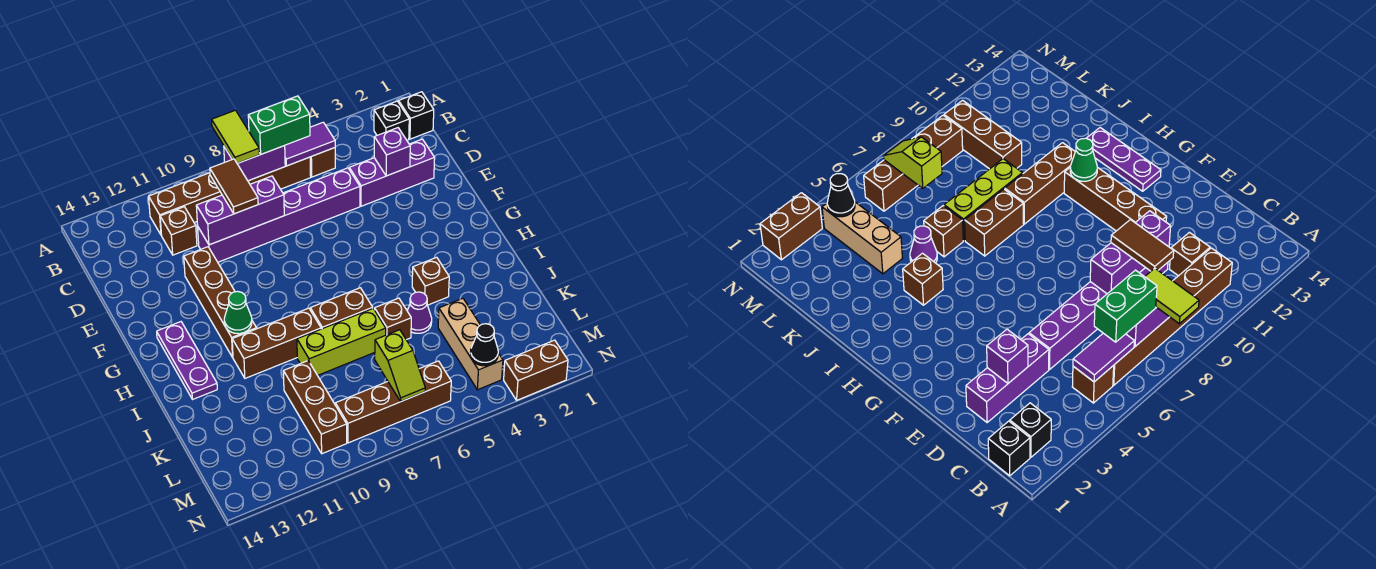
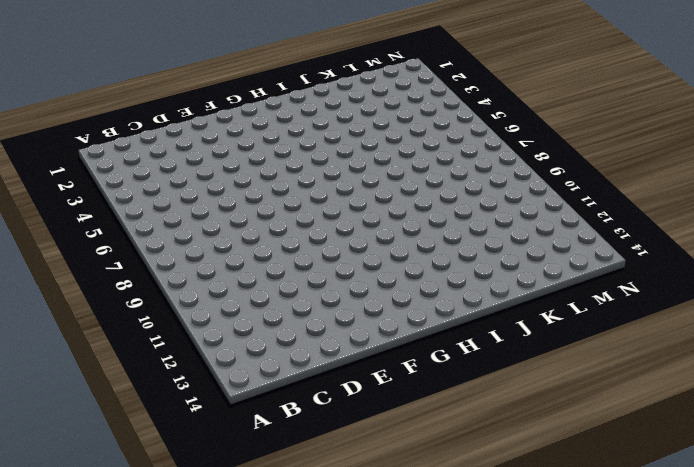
none -> black brick B1 level 1
none -> black brick B2 level 1
none -> brown brick B5 level 1

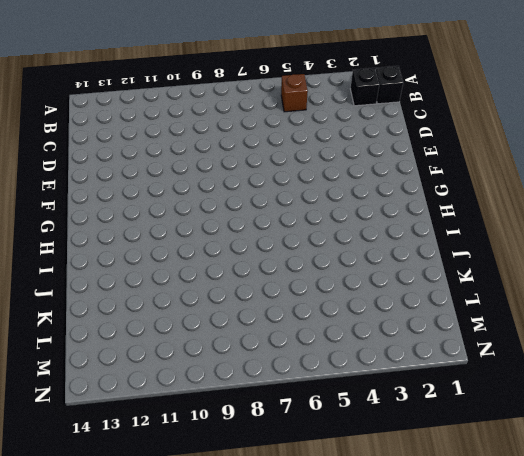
none -> brown brick B6:B11 level 1
none -> brown brick C11 level 1
none -> purple brick D2:D4 level 1

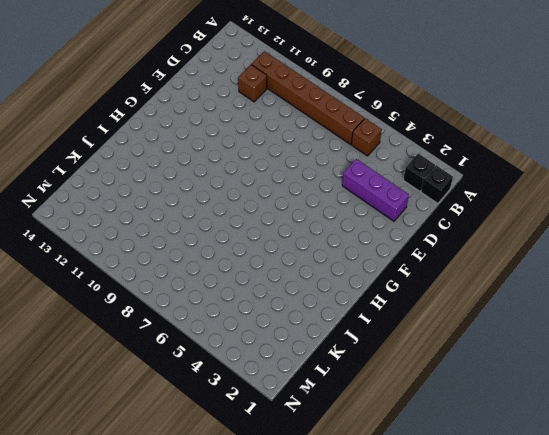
none -> purple brick D5:D10 level 1
none -> brown brick E11:H11 level 1
none -> purple plate G13:I13 level 1

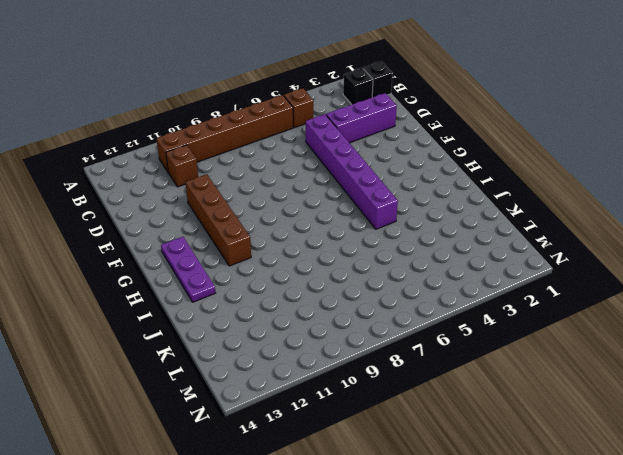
purple brick D5:I5 level 1 -> purple brick D5:D10 level 1
none -> brown brick I4 level 1
none -> brown brick I7:I8 level 1
none -> brown brick I9:I11 level 1

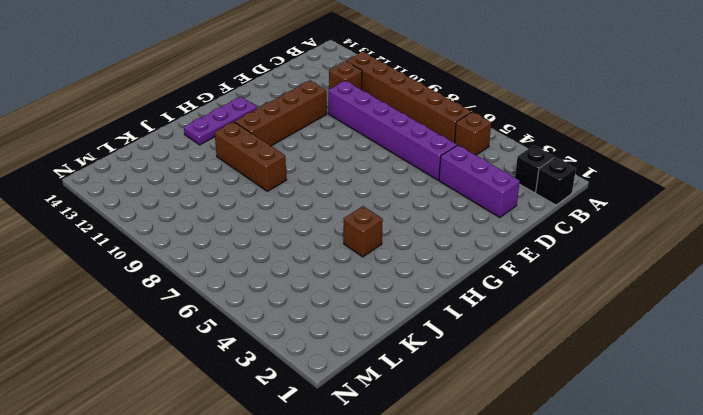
none -> brown brick I7:I8 level 1
none -> purple cone J5 level 1
none -> brown brick J6 level 1

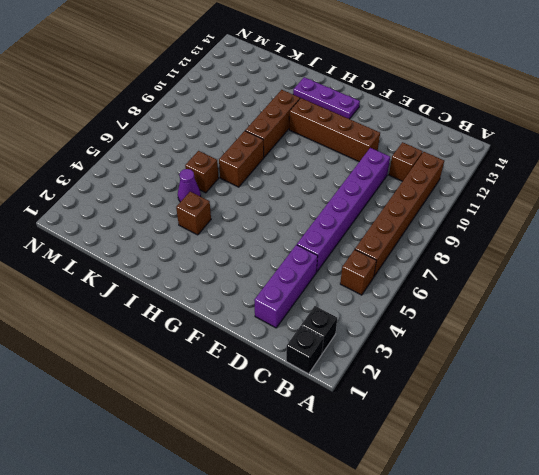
none -> lime brick J7:J9 level 1
none -> tan brick K4:M4 level 1
none -> brown brick K10:M10 level 1

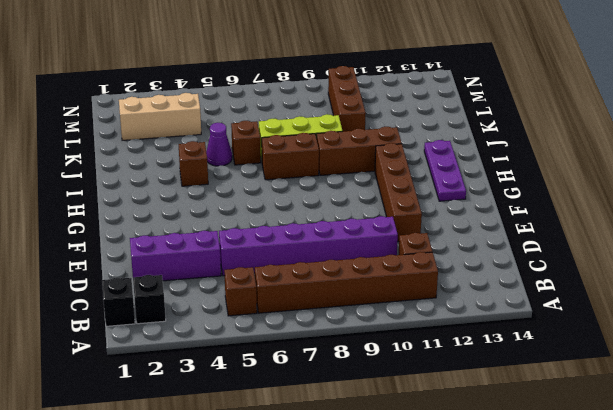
tan brick L2:L4 level 1 -> tan brick K4:M4 level 1
none -> brown brick M6:M9 level 1
none -> brown brick N2:N3 level 1
none -> purple tile B5:B6 level 2

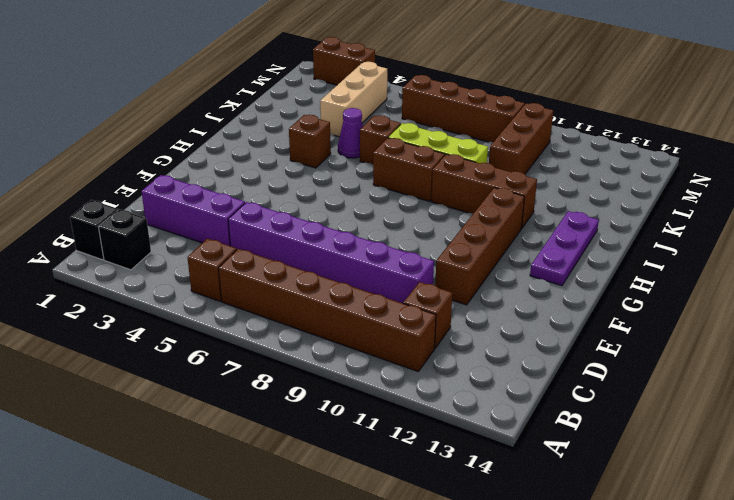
none -> purple tile B5:B6 level 2
none -> purple brick B7:B8 level 2
none -> purple brick D3 level 2

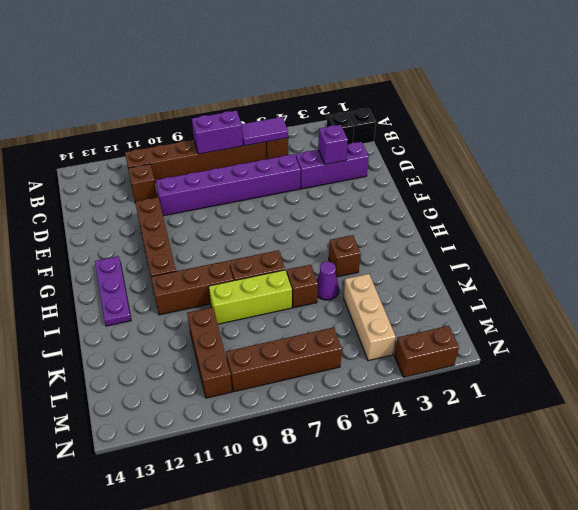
none -> purple brick D8:D10 level 2
none -> green cone H11 level 2
none -> lime slope L7:M7 level 2 top L

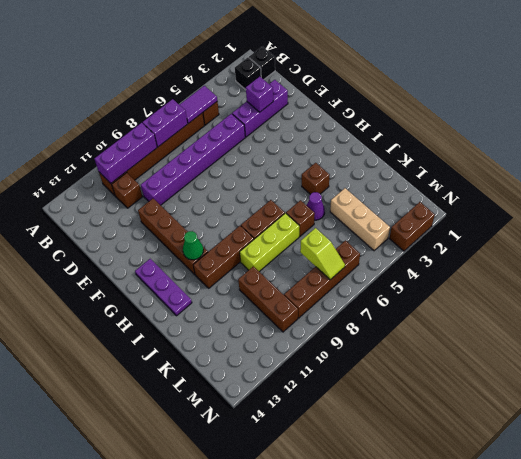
purple brick B9:B11 level 2 -> purple brick D8:D10 level 2
none -> black cone M4 level 2
none -> lime tile A8:B8 level 3
none -> green brick B6:B7 level 3

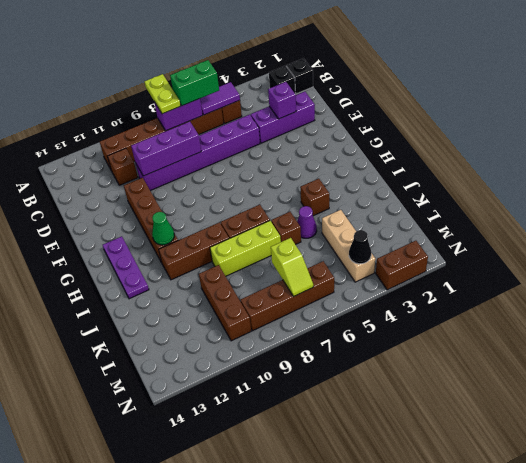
lime plate A8:B8 level 3 -> lime tile A8:B8 level 3
none -> brown tile C9:D9 level 3

